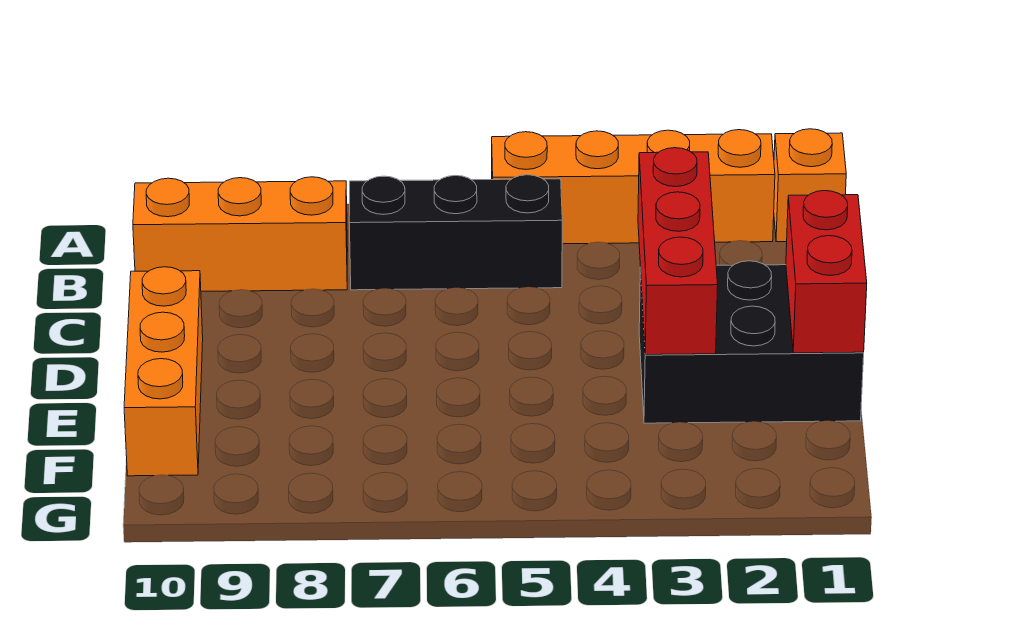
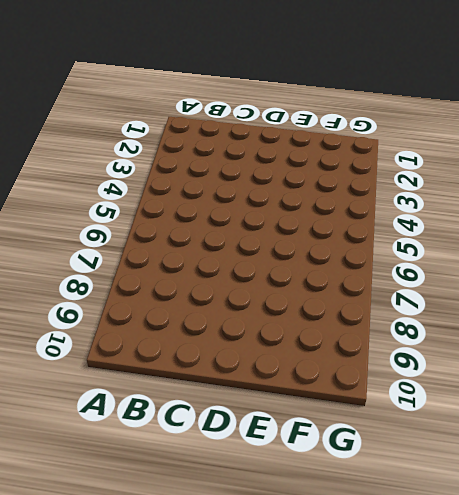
none -> orange brick A1 level 1
none -> orange brick A2:A5 level 1

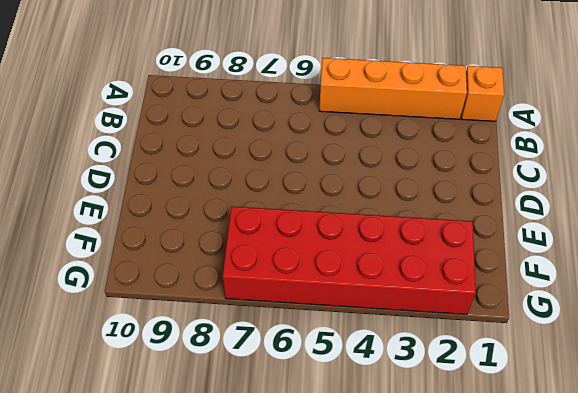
red brick F2:G7 level 1 -> none
none -> black brick B5:B7 level 1
none -> orange brick B8:B10 level 1

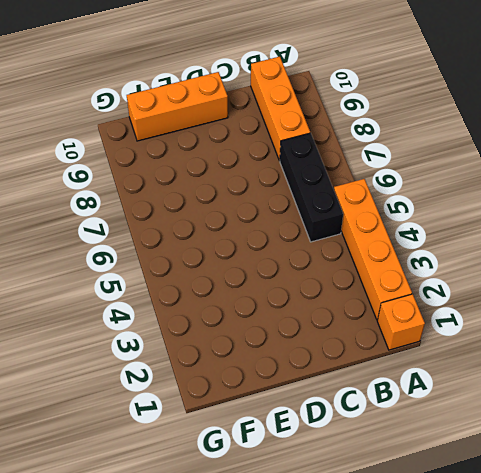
none -> black brick D1:E3 level 1
none -> red brick C3:E3 level 2

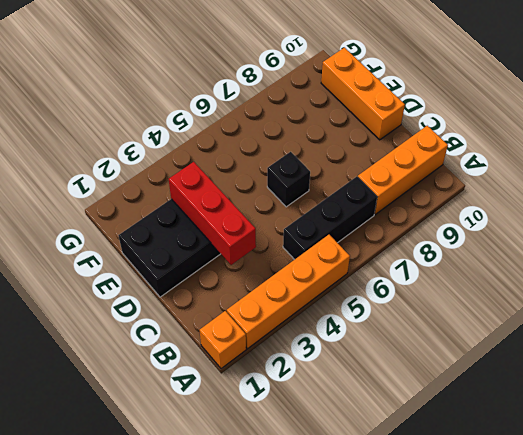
black brick D6 level 1 -> none
none -> red brick D1:E1 level 2

